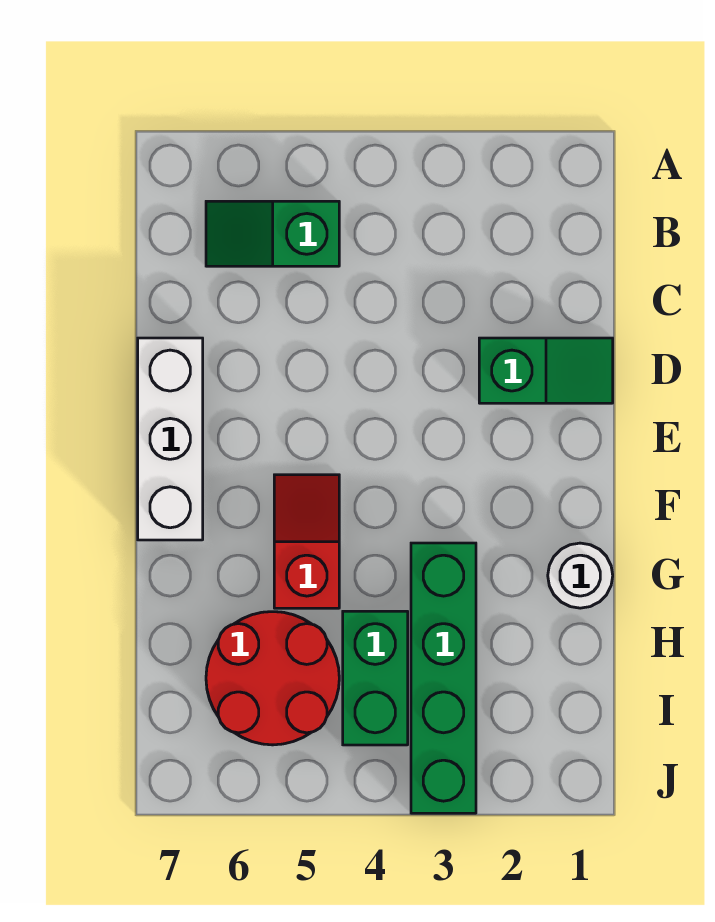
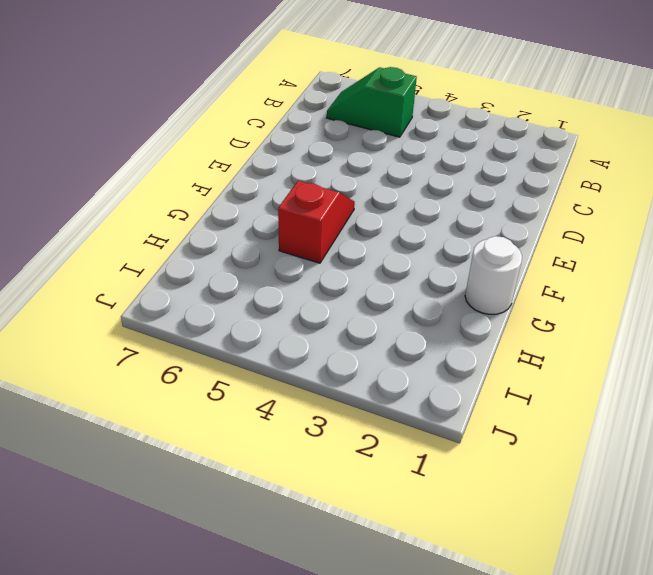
none -> green slope D1:D2 level 1 top 2
none -> white brick D7:F7 level 1

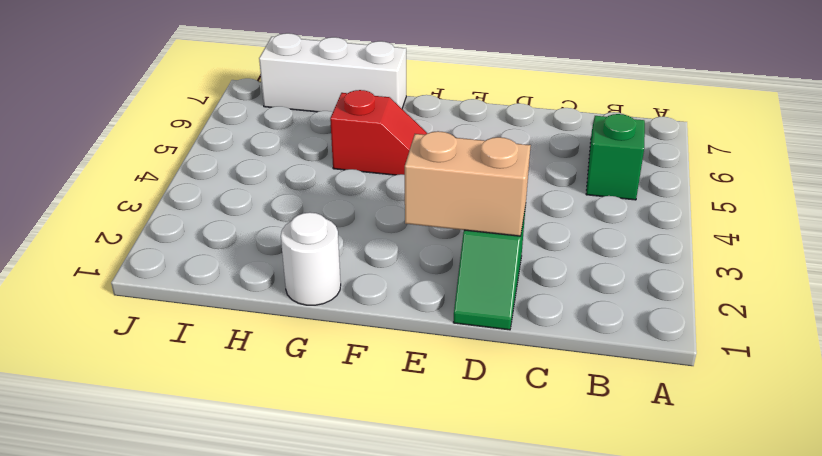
tan brick D2:E2 level 2 -> none
white brick G7:I7 level 1 -> white brick D7:F7 level 1
none -> green brick G3:J3 level 1
none -> green brick H4:I4 level 1

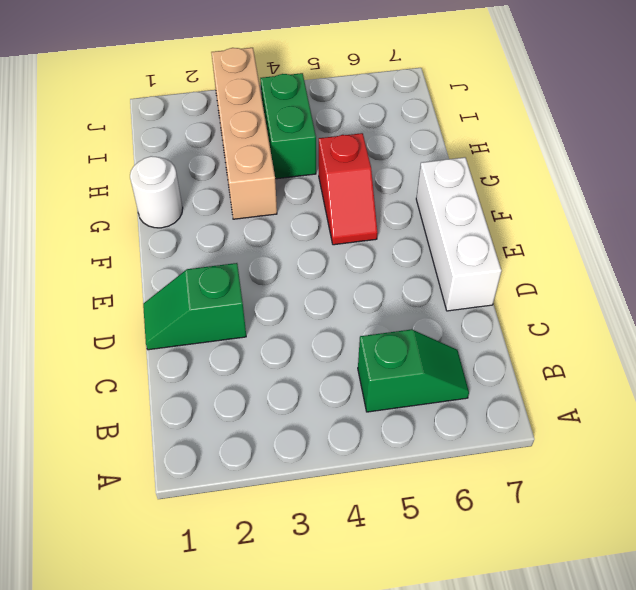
tan brick G3:J3 level 1 -> green brick G3:J3 level 1
none -> red round brick H5:I6 level 1

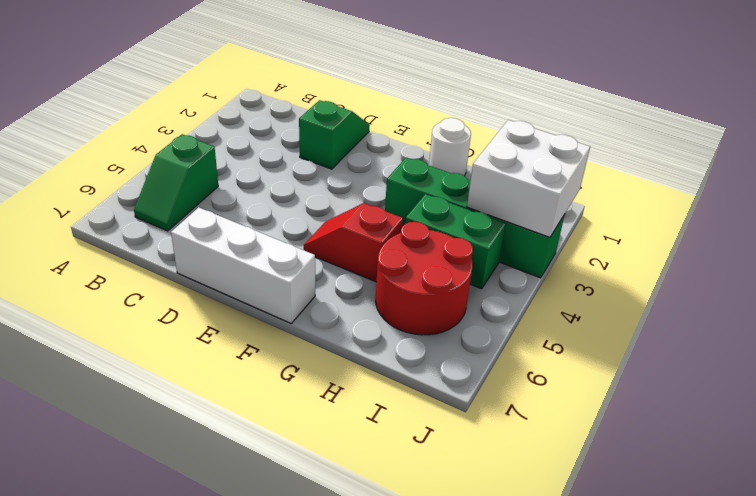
white brick I2:J3 level 2 -> none

